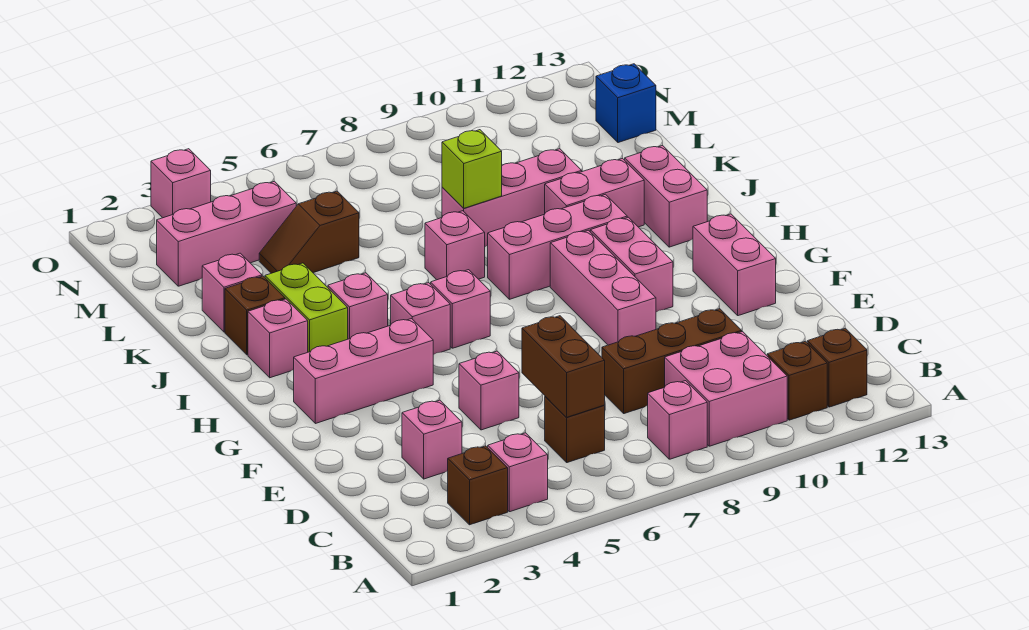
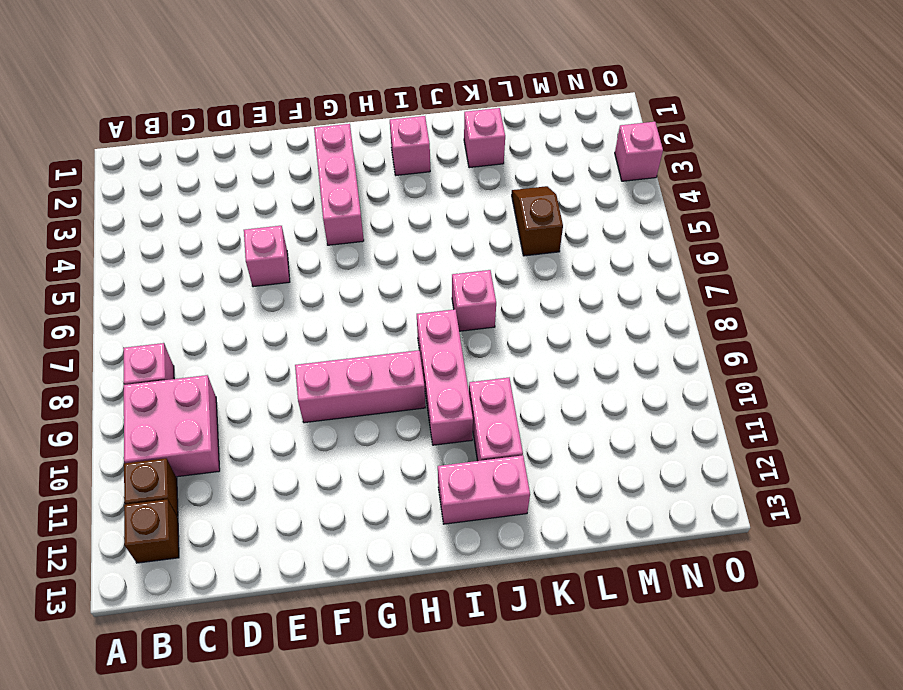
none -> brown brick B3 level 1
none -> pink brick B4 level 1
none -> brown brick C6 level 1
none -> pink brick D3 level 1

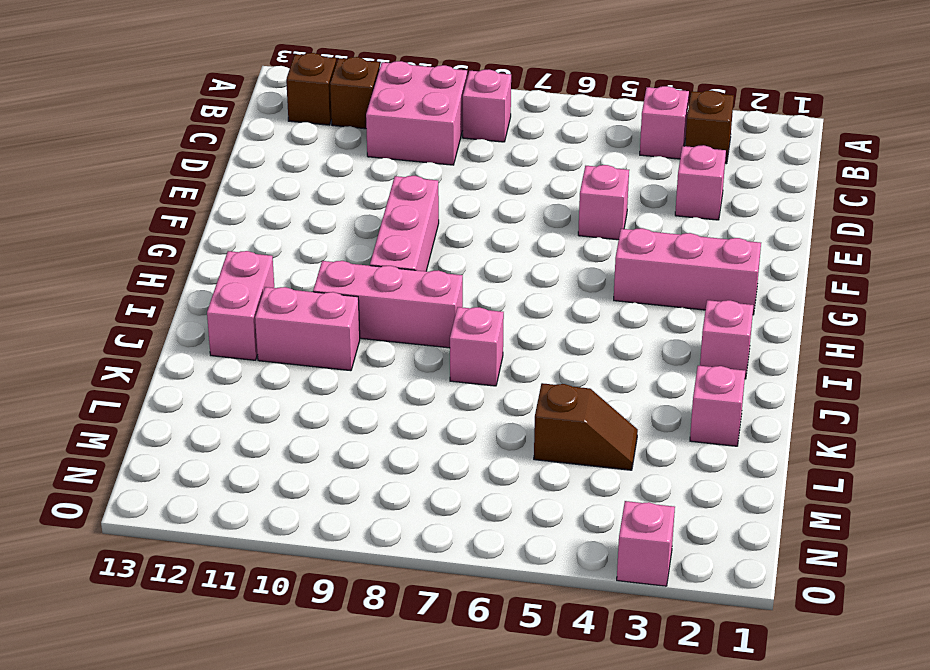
none -> brown brick C6 level 1
none -> brown brick D8:D10 level 1
none -> pink brick F12:G12 level 1
none -> pink brick G10:H10 level 1

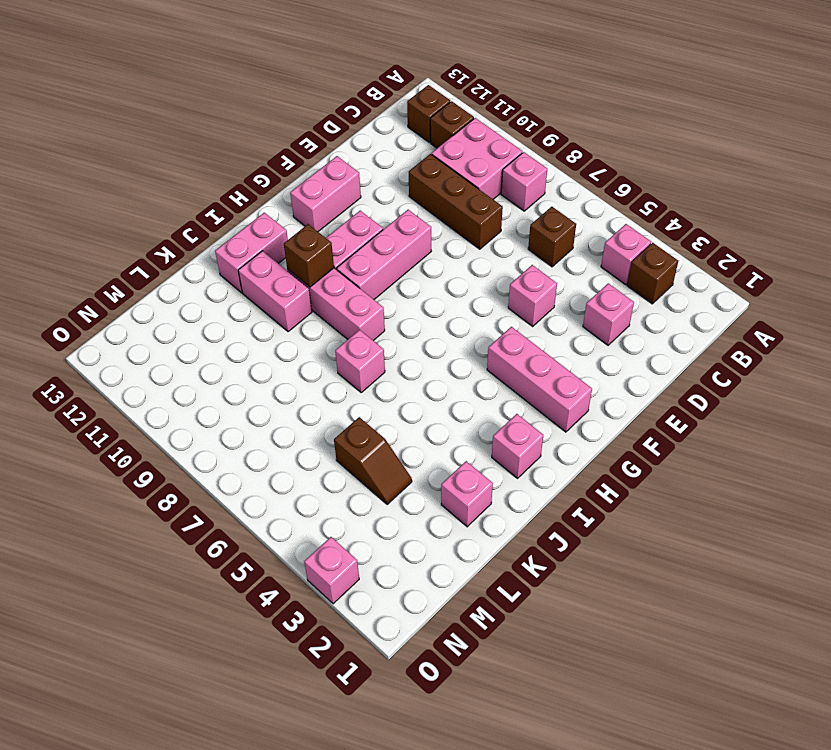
brown brick I10 level 2 -> brown brick J2 level 1
none -> pink brick H5 level 1
none -> pink brick H6 level 1
none -> lime brick I3:J3 level 1
none -> pink brick I4 level 1

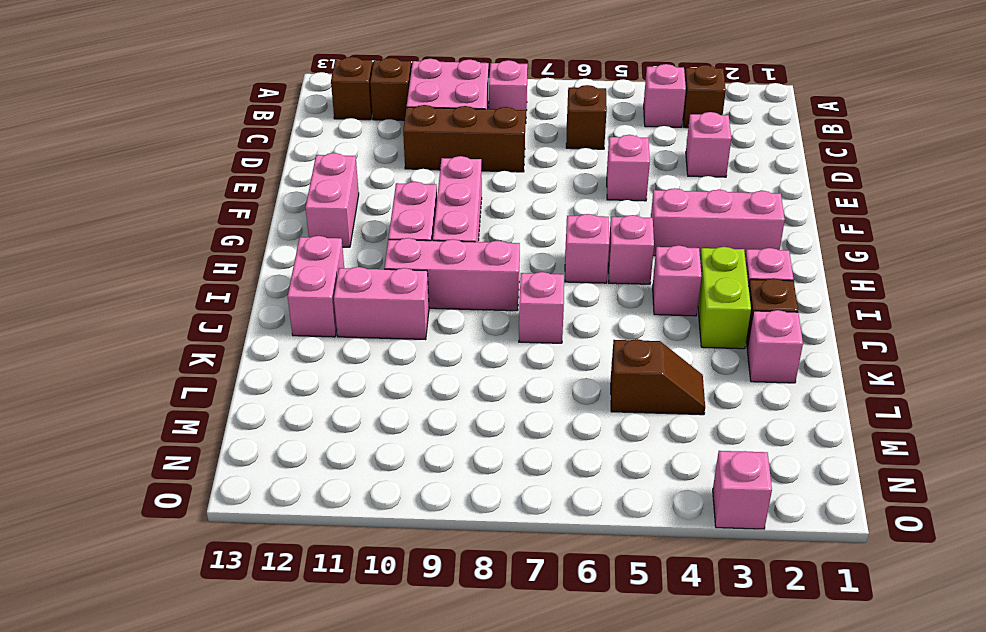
none -> pink brick K8:K10 level 1
none -> pink brick M2:M4 level 1
none -> blue brick M13 level 1
none -> brown brick C6:D6 level 2

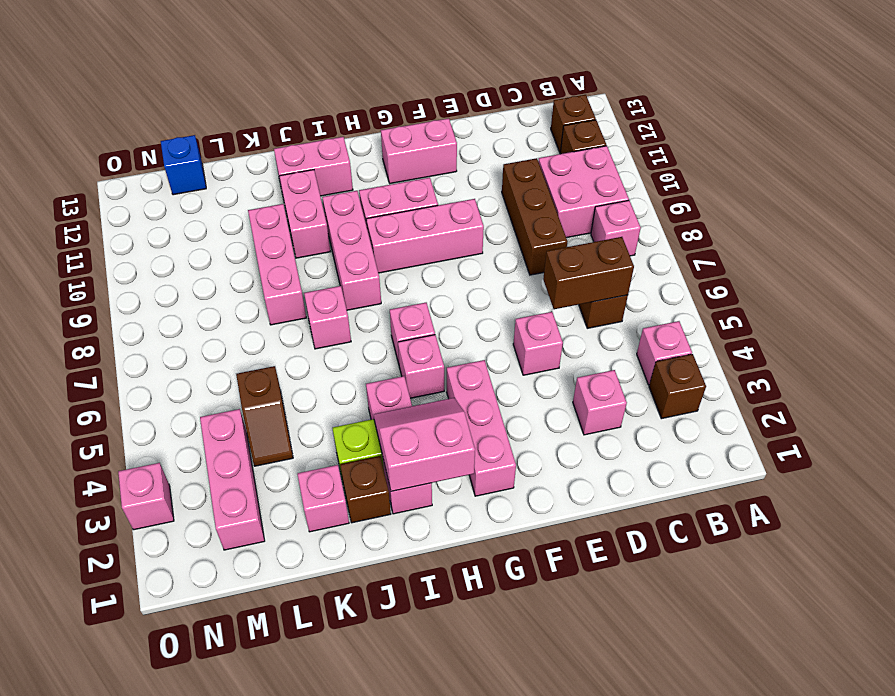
pink slope H2:I3 level 2 top 2 -> none
none -> lime brick K8 level 2

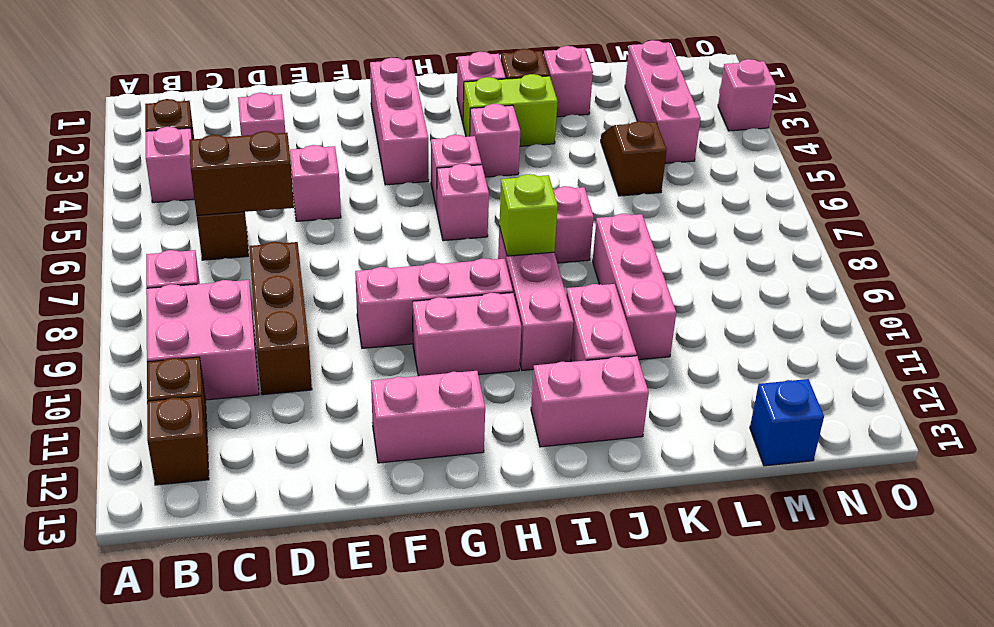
lime brick I8 level 2 -> lime brick K8 level 2

